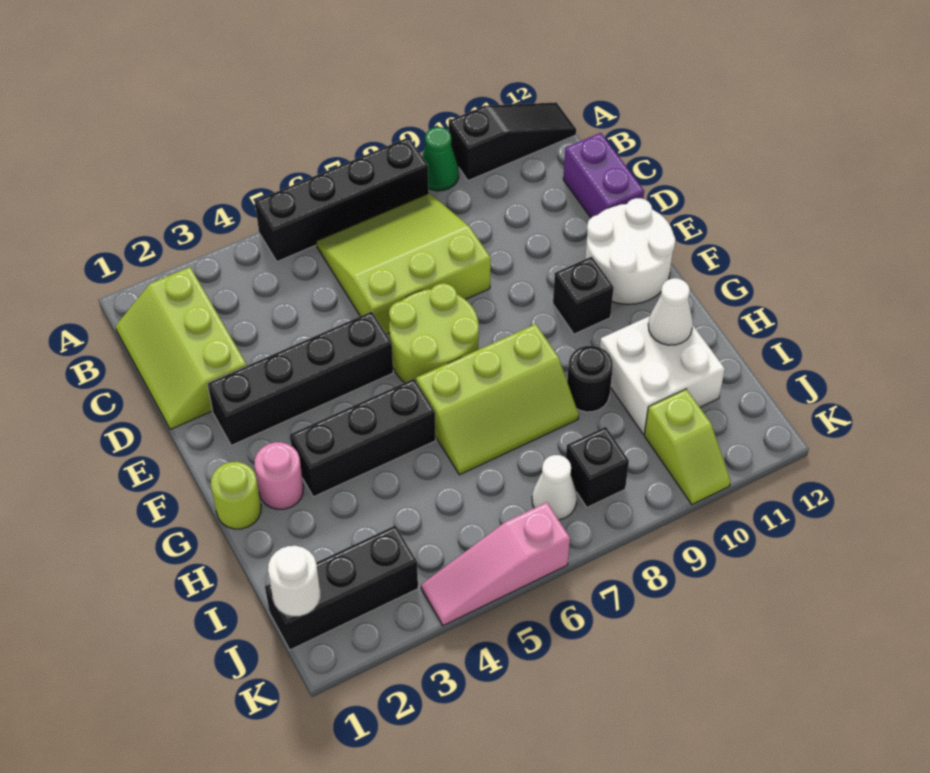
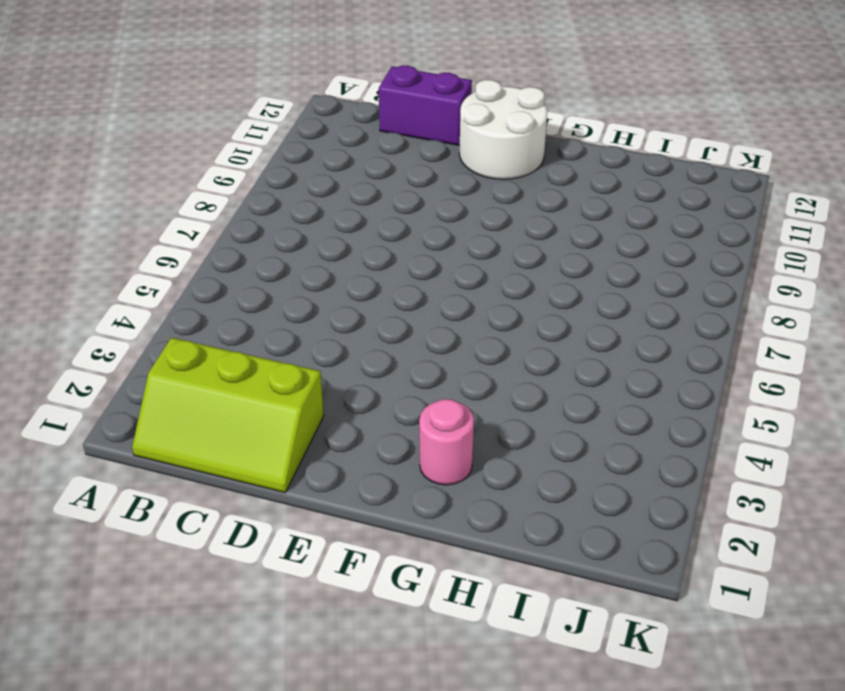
none -> black brick A5:A8 level 1
none -> green cone A9 level 1
none -> black slope A10:A12 level 1 top 10

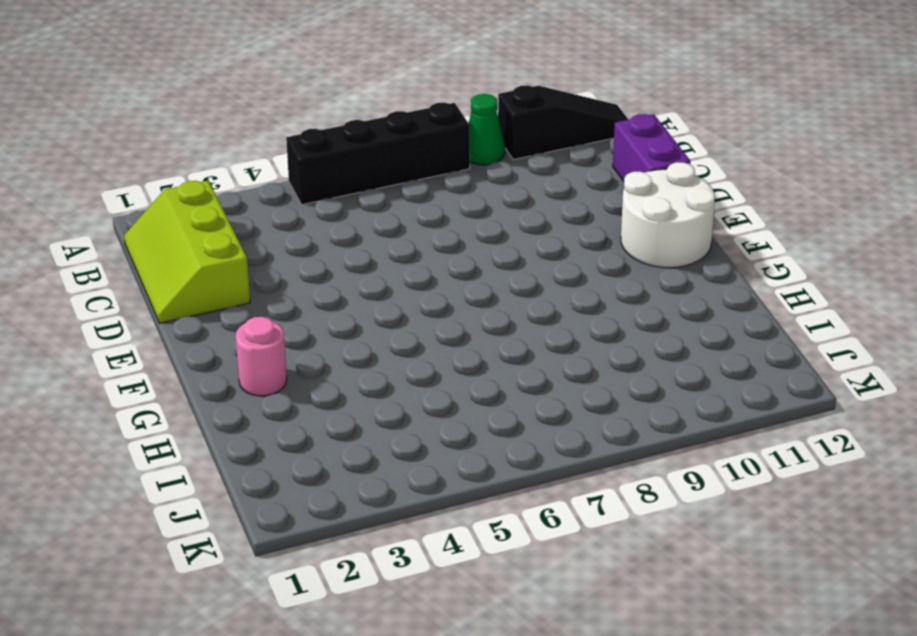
none -> lime slope B6:D8 level 1 top D
none -> black brick E2:E5 level 1
none -> lime round brick E6:F7 level 1

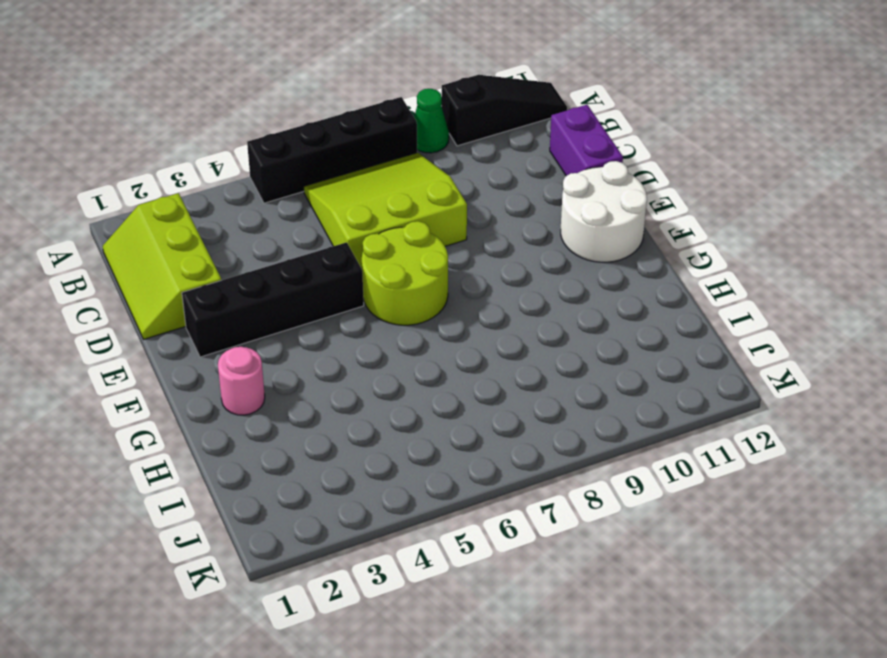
none -> black brick F10 level 1
none -> lime round brick G1 level 1
none -> black brick G3:G5 level 1

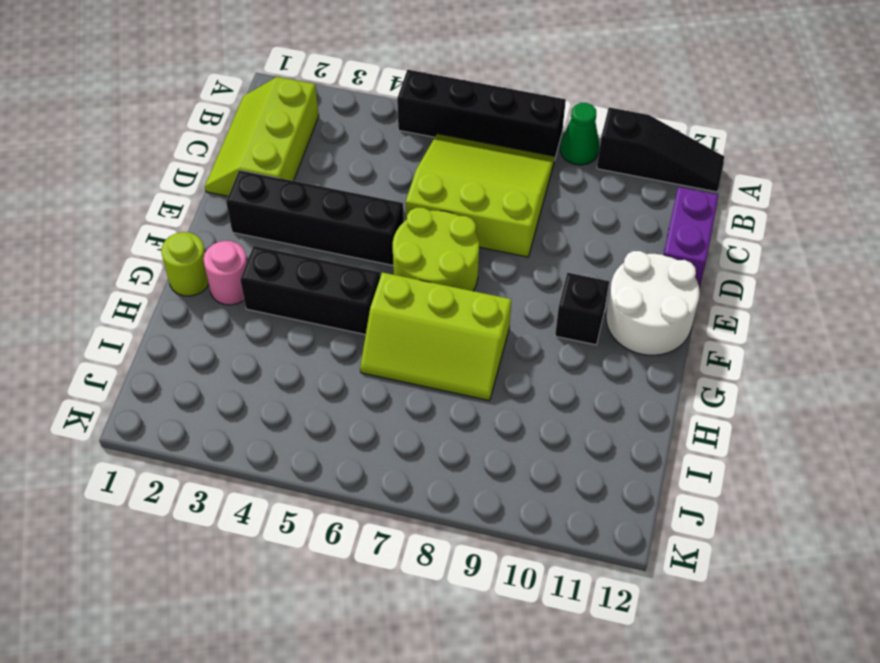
none -> black round brick H9 level 1
none -> white brick H10:I11 level 1
none -> black brick J1:J3 level 1

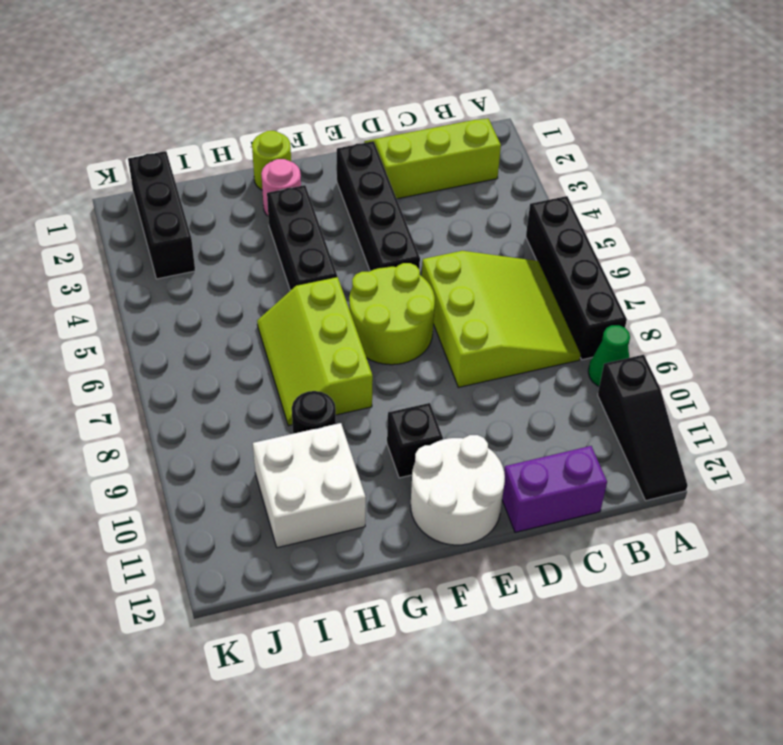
none -> white cone J7 level 1
none -> black brick J8 level 1
none -> lime slope J10:K10 level 1 top J

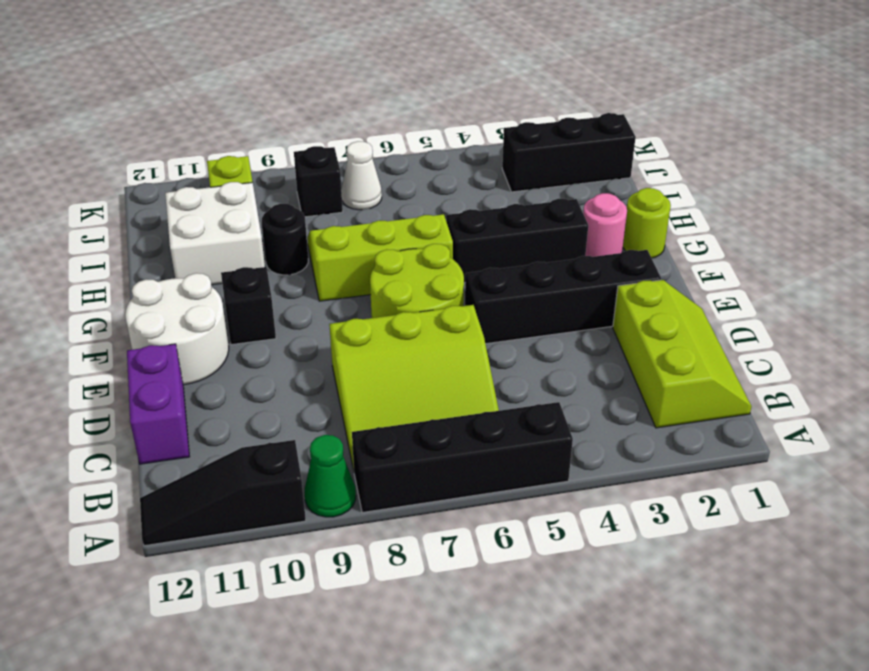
none -> pink slope K4:K6 level 1 top 6
none -> white cone H11 level 2
none -> white round brick J1 level 2

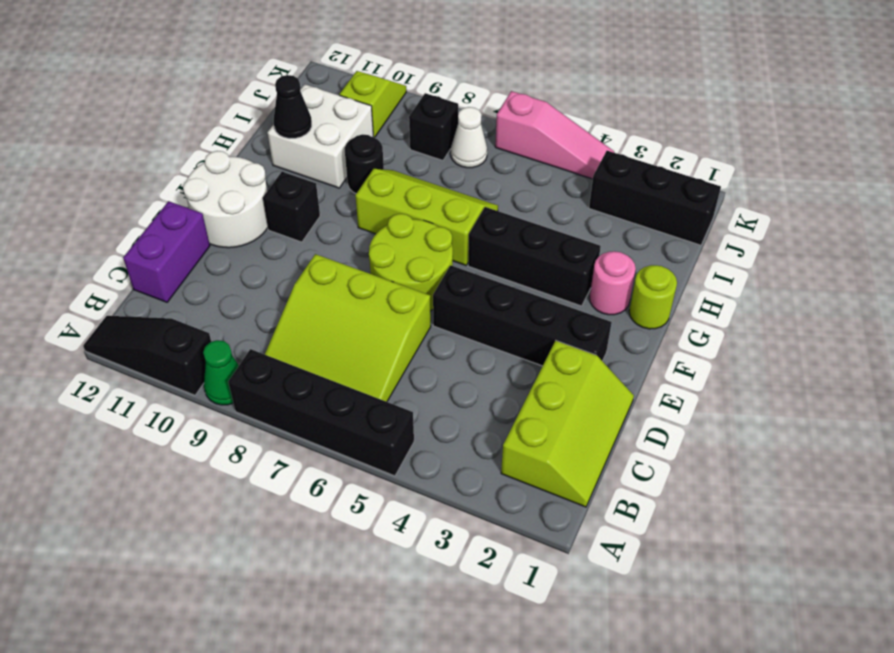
black cone H11 level 2 -> white cone H11 level 2
none -> white round brick J1 level 2

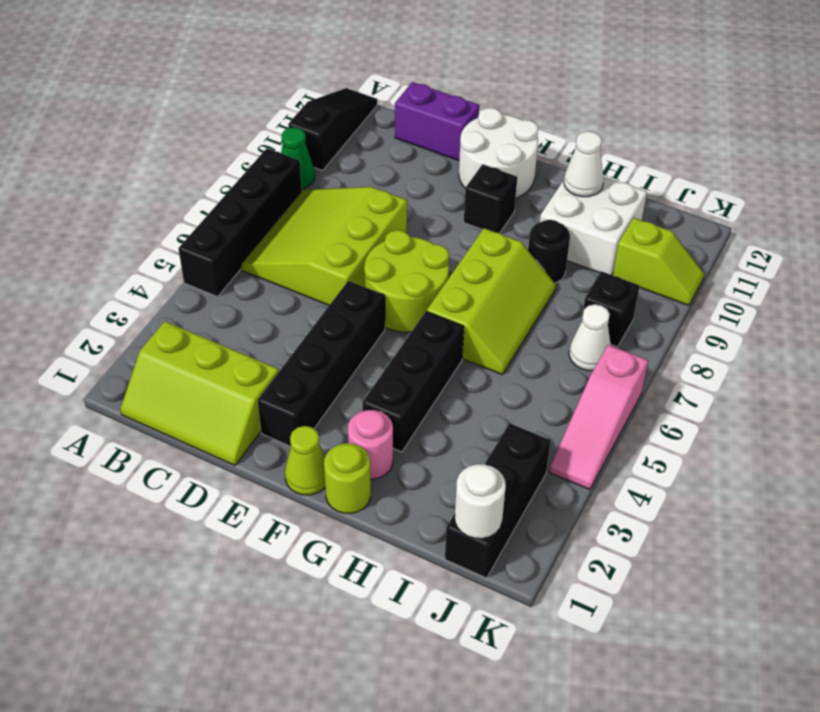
lime cone F1 level 1 -> none

